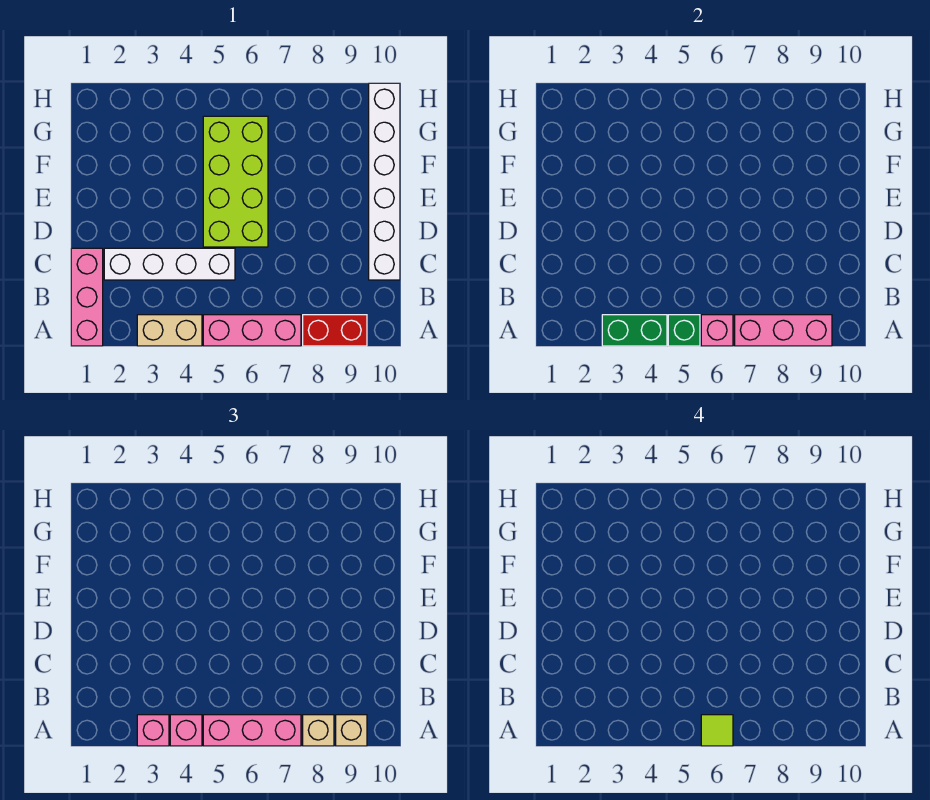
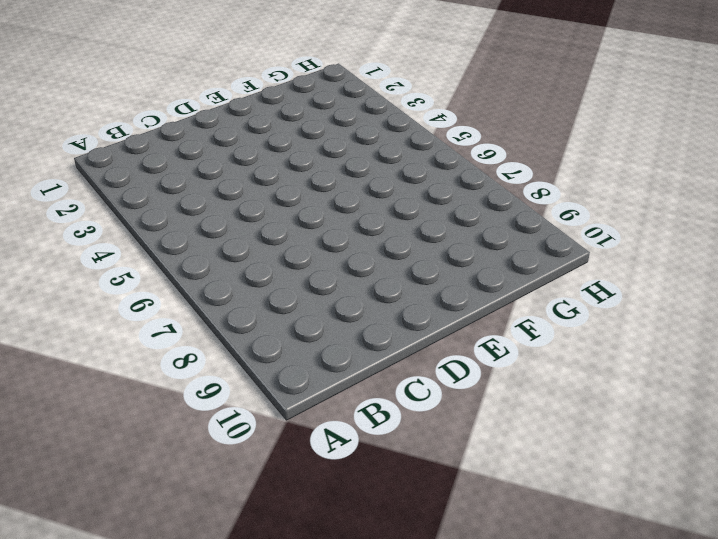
none -> pink brick A1:C1 level 1
none -> tan brick A3:A4 level 1
none -> pink brick A5:A7 level 1

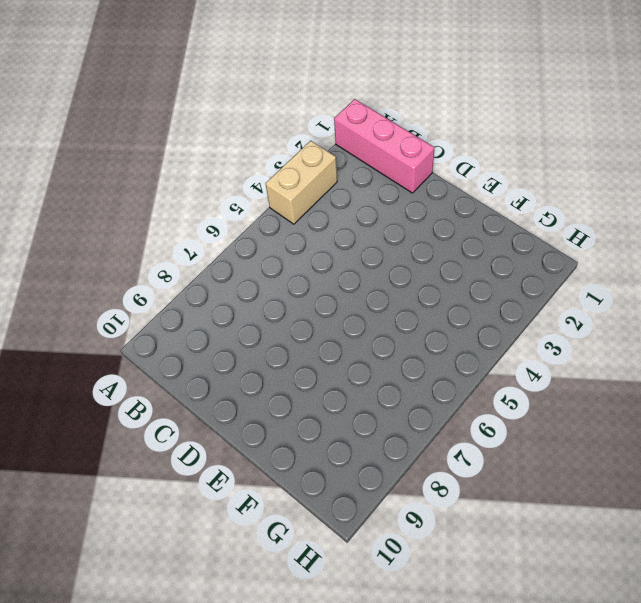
none -> pink brick A5:A7 level 1
none -> red brick A8:A9 level 1
none -> white brick C2:C5 level 1

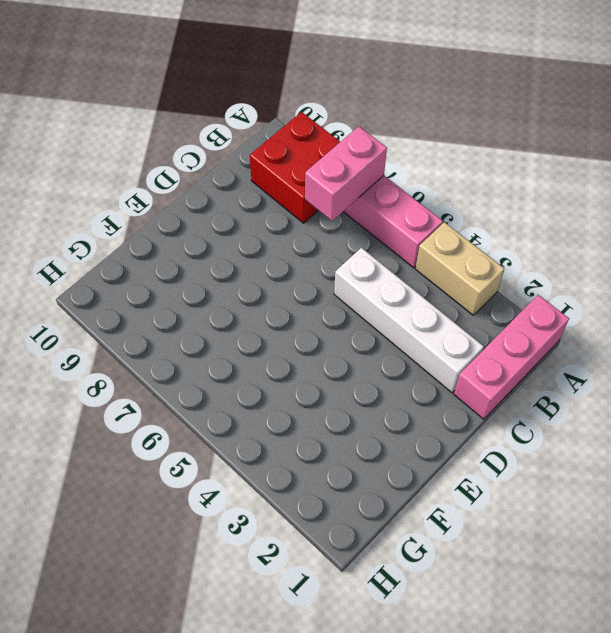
pink brick A7:B7 level 2 -> pink brick A7:A9 level 2
red brick A8:B9 level 1 -> red brick A8:A9 level 1
none -> white brick C10:H10 level 1
none -> lime brick D5:G6 level 1
none -> green brick A3:A4 level 2

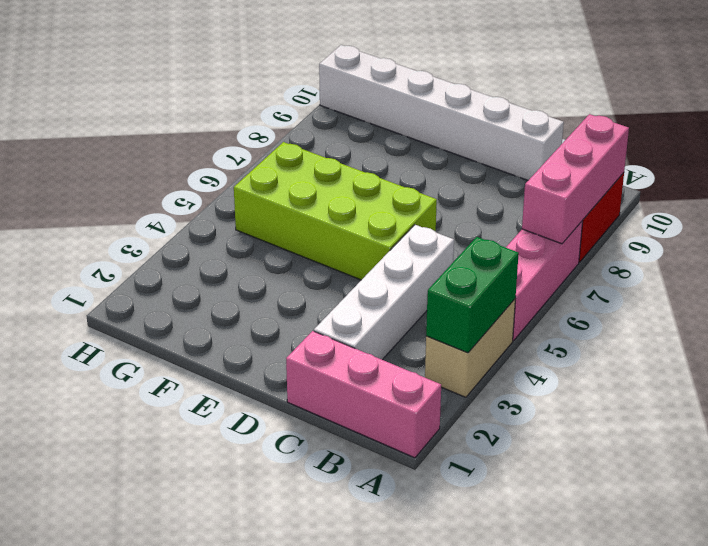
none -> green brick A5 level 2
none -> pink brick A6 level 2
none -> pink brick A3 level 3

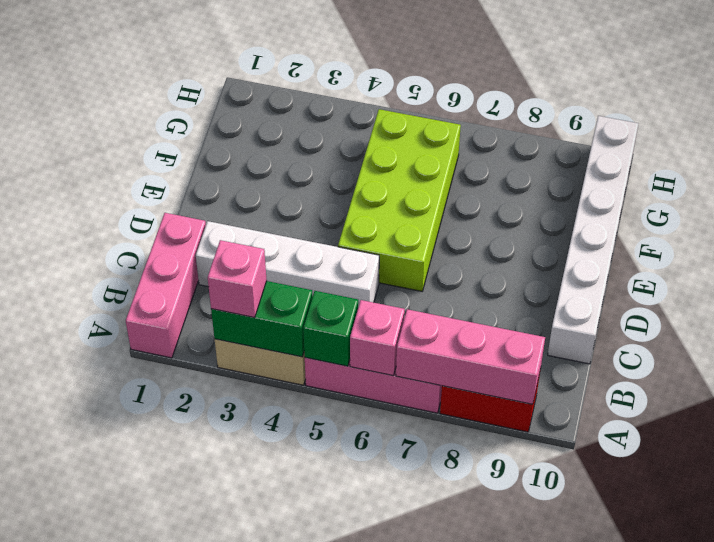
none -> pink brick A4 level 3
none -> pink brick A5:A7 level 3
none -> tan brick A8 level 3

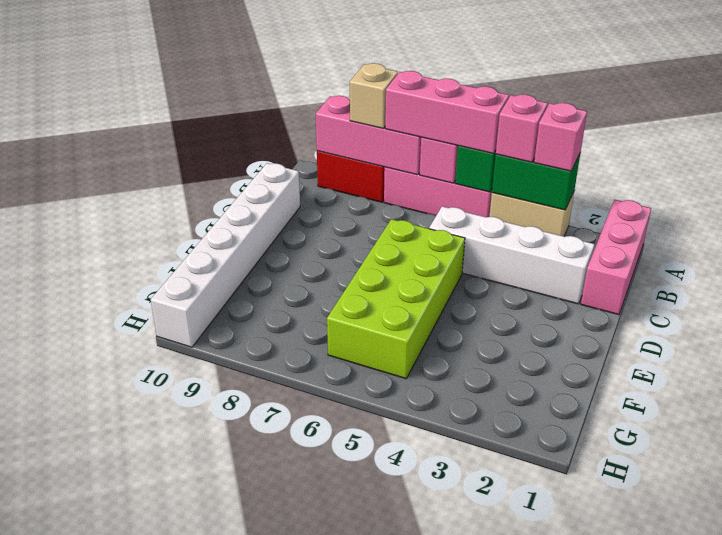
none -> tan brick A9 level 3
none -> lime tile A6 level 4

